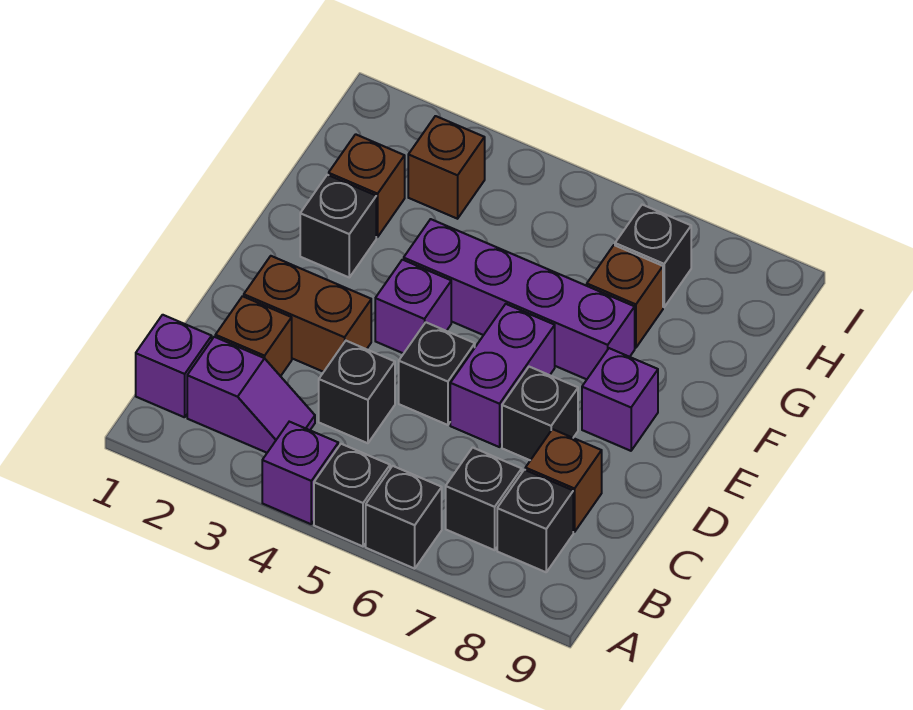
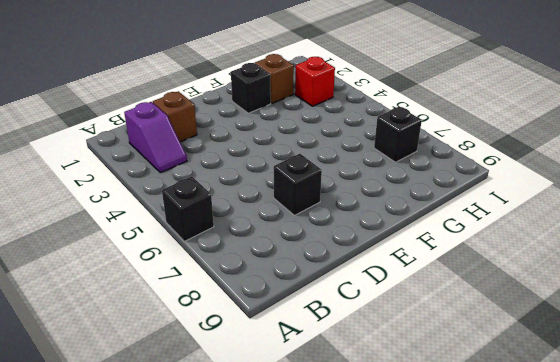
red brick H3 level 1 -> brown brick H3 level 1
none -> purple brick A4 level 1
none -> black brick A5 level 1
none -> purple brick B1 level 1

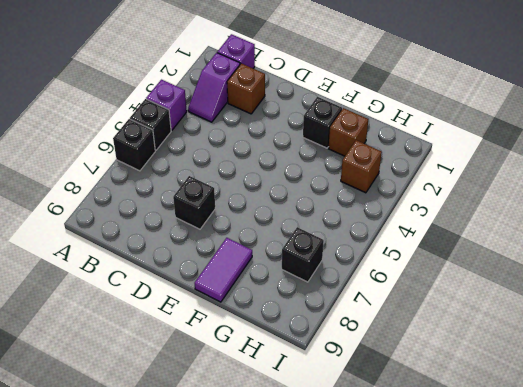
purple tile F8:F9 level 1 -> none
none -> black brick B7 level 1
none -> black brick B8 level 1
none -> black brick C4 level 1

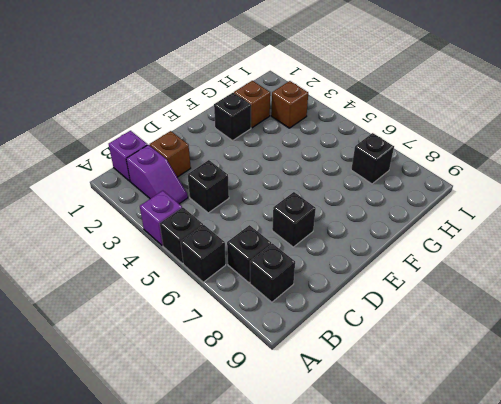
none -> brown brick C8 level 1
none -> brown brick D2:D3 level 1
none -> black brick D5 level 1

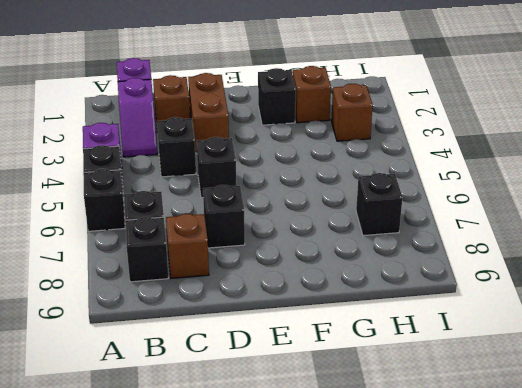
none -> purple brick D6:E6 level 1
none -> purple brick E4 level 1
none -> purple brick E8 level 1

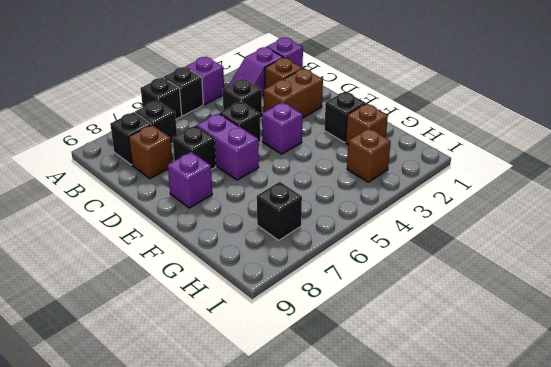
none -> purple brick F4:F7 level 1
none -> brown brick G7 level 1

